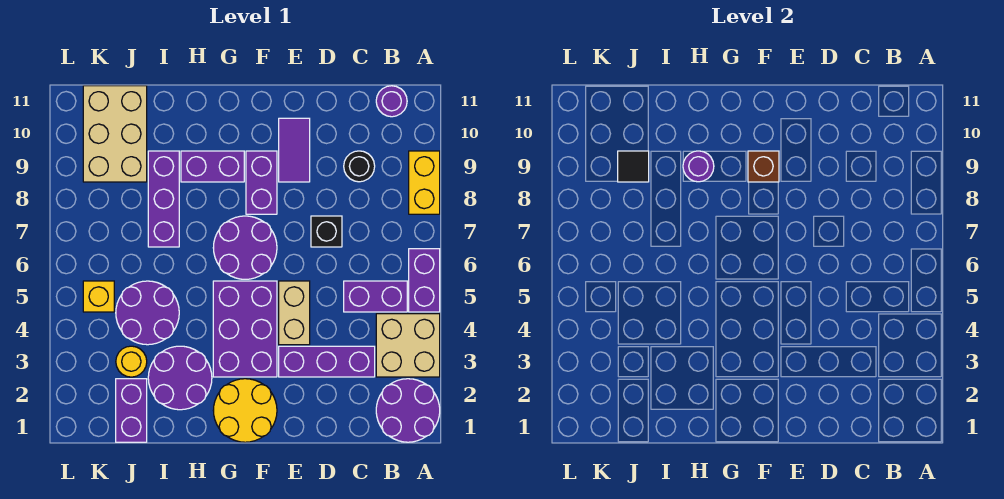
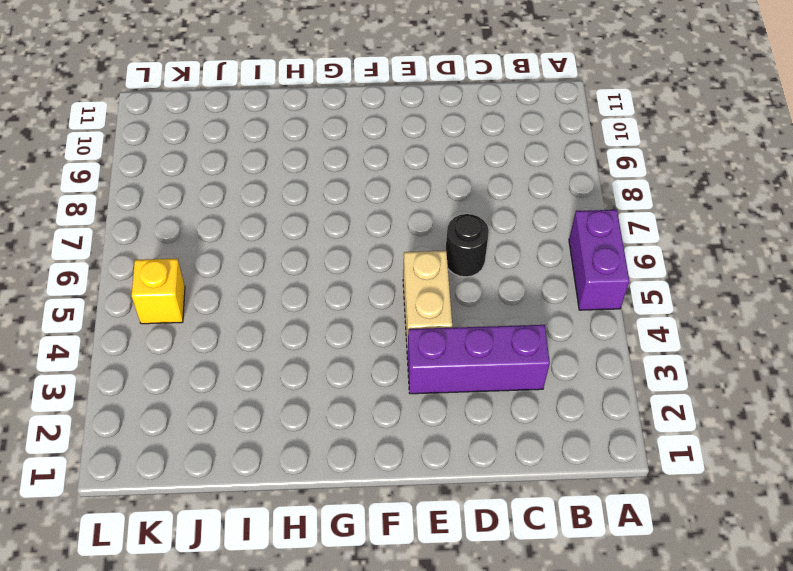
black round brick D6 level 1 -> black round brick C9 level 1
none -> purple round brick A1:B2 level 1
none -> tan brick A3:B4 level 1
none -> yellow brick A8:A9 level 1

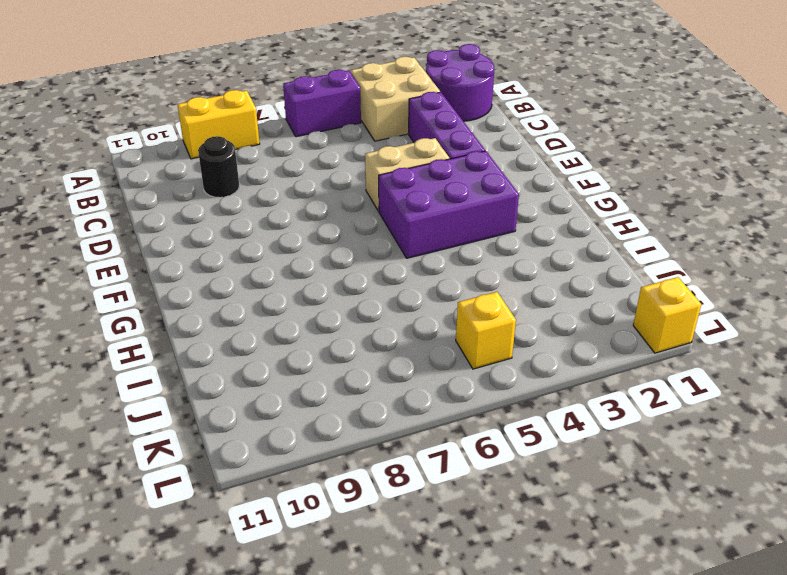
yellow brick L1 level 1 -> none
none -> purple brick B5:C5 level 1
none -> purple round brick B11 level 1
none -> black brick D7 level 1

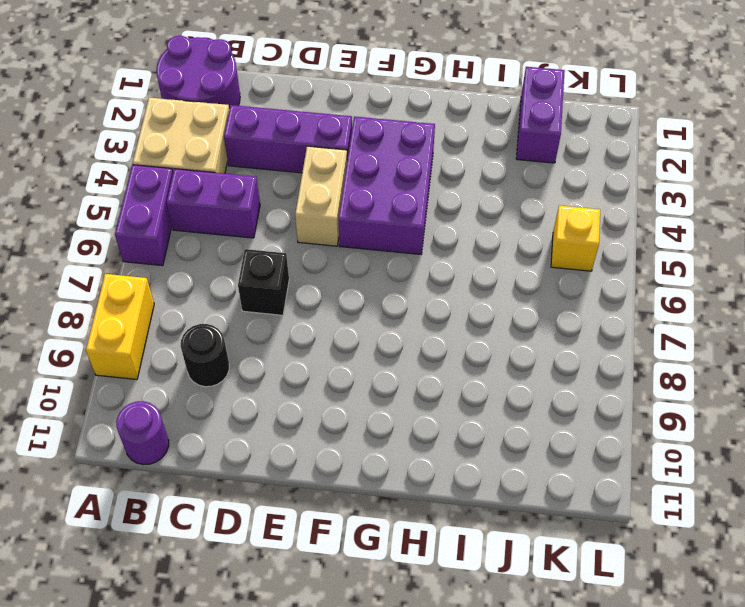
none -> purple tile E9:E10 level 1
none -> yellow round brick F1:G2 level 1
none -> purple round brick F6:G7 level 1

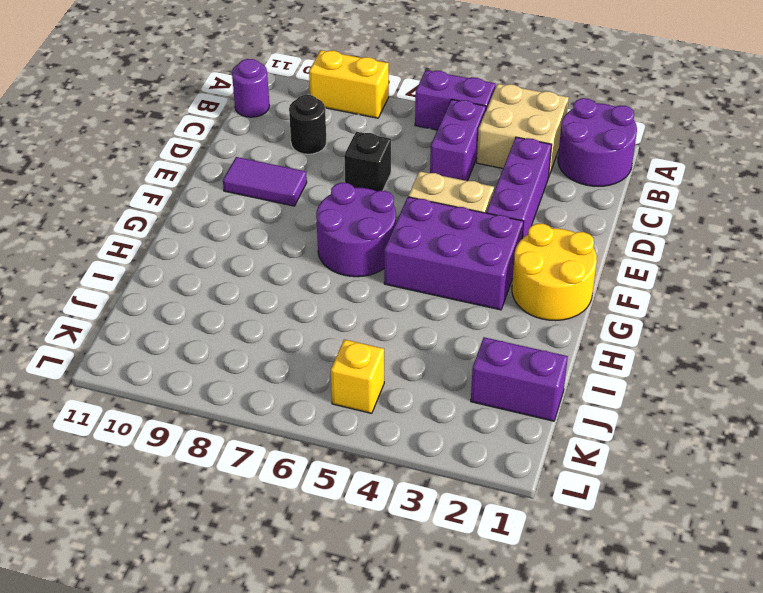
none -> purple brick F8:F9 level 1
none -> purple brick G9:H9 level 1
none -> purple round brick H2:I3 level 1

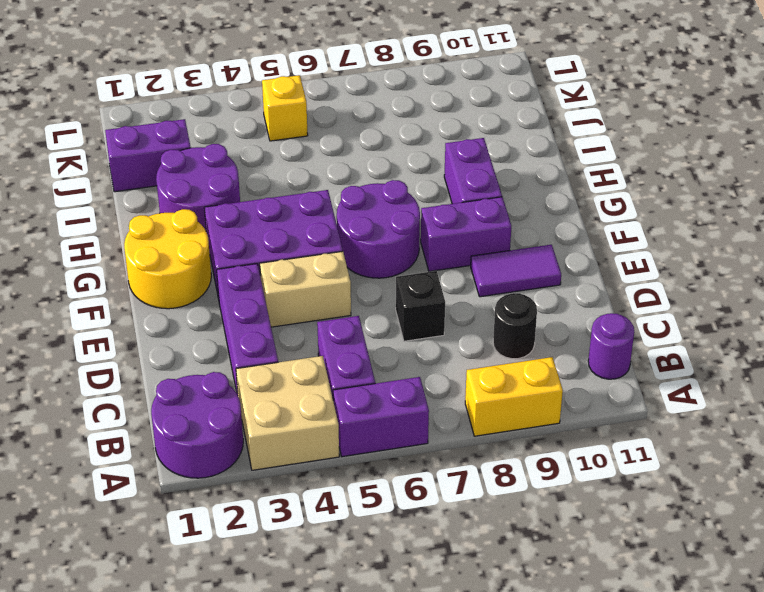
none -> purple round brick I4:J5 level 1
none -> purple brick I7:I9 level 1
none -> yellow round brick J3 level 1

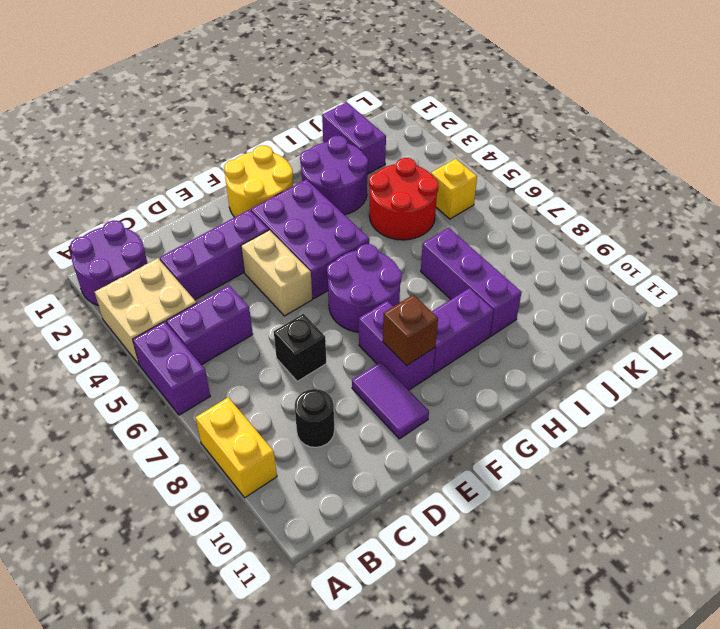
red round brick I4:J5 level 1 -> purple round brick I4:J5 level 1
none -> purple round brick B11 level 1
none -> yellow round brick J3 level 1
none -> tan brick J9:K11 level 1

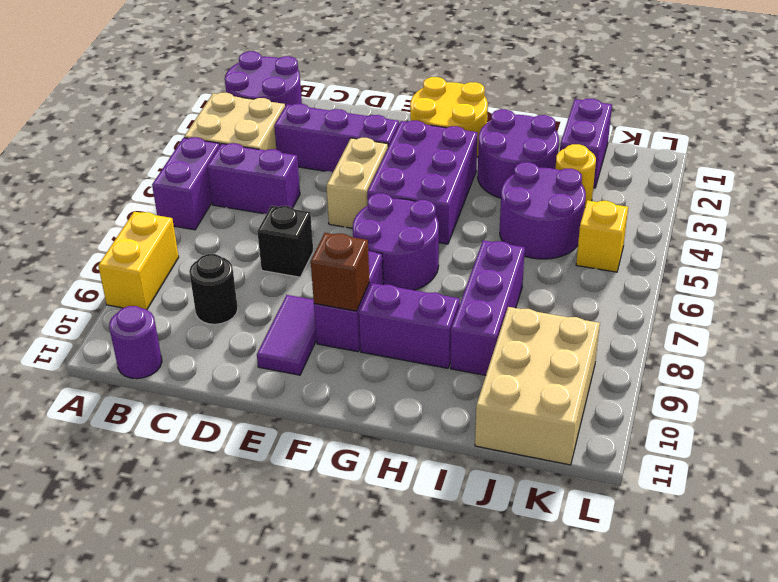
none -> purple round brick H9 level 2
none -> black tile J9 level 2

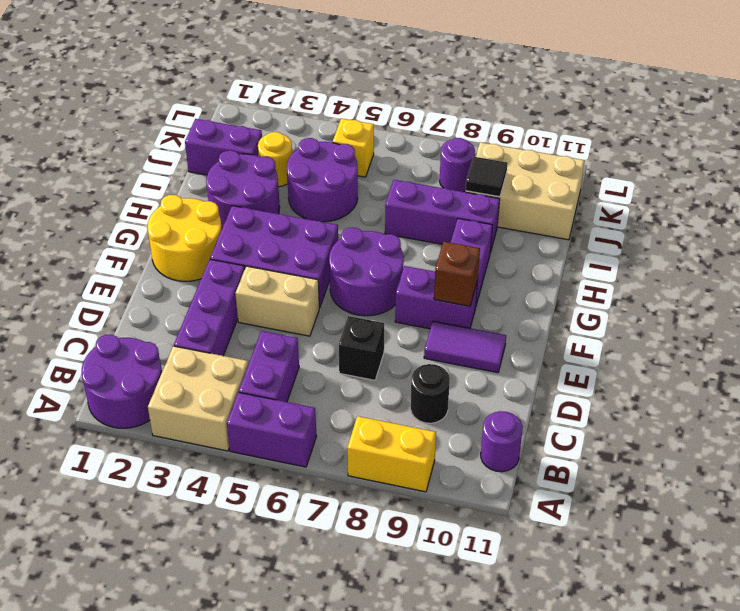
purple round brick K8 level 1 -> purple round brick H9 level 2

